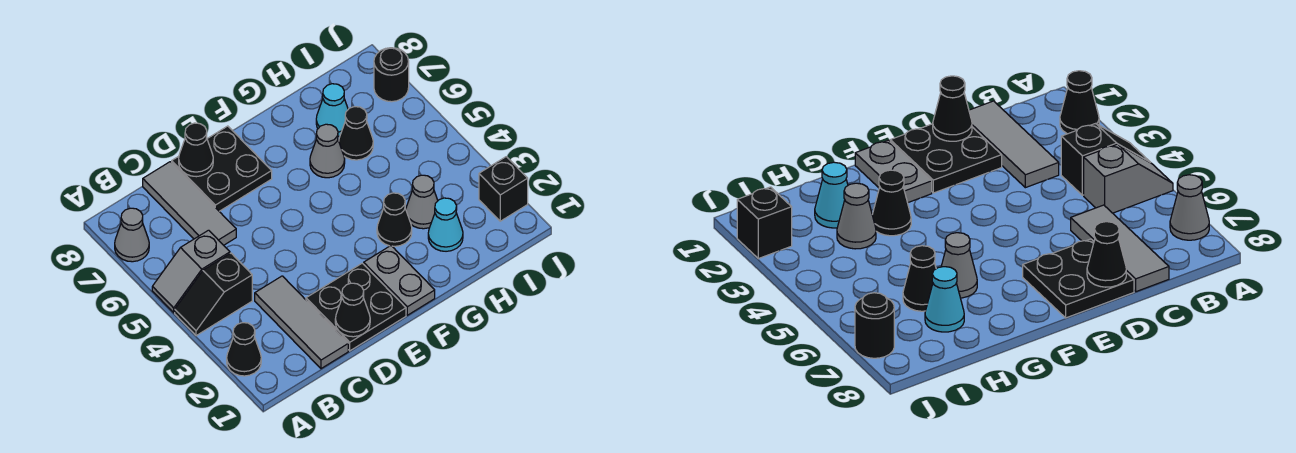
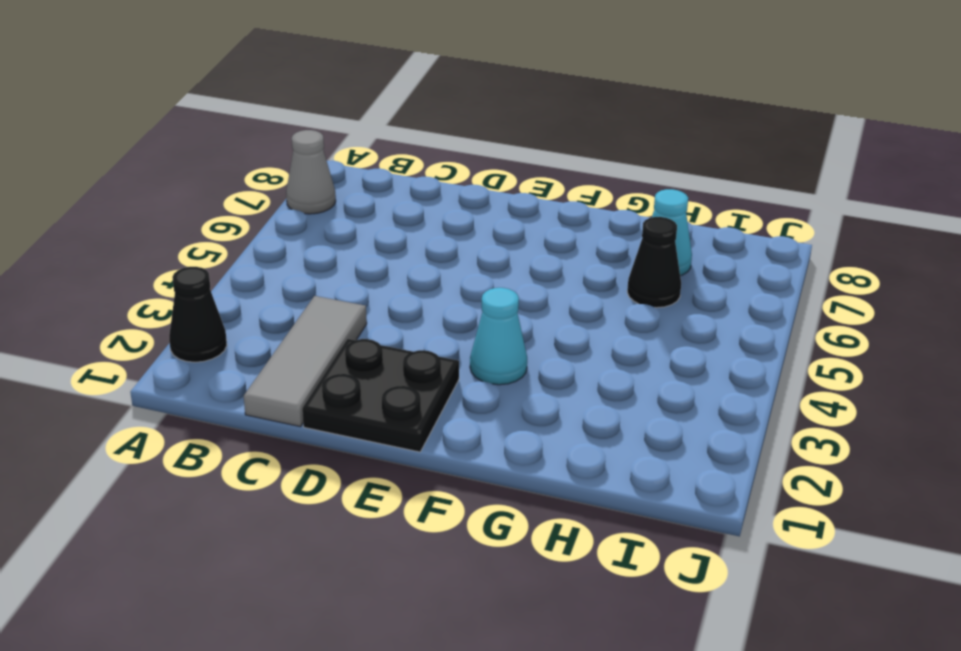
cyan cone F3 level 1 -> cyan cone H2 level 1
none -> black slope A4:B4 level 1 top B
none -> grey slope A5:B5 level 1 top B
none -> grey tile C6:C8 level 1

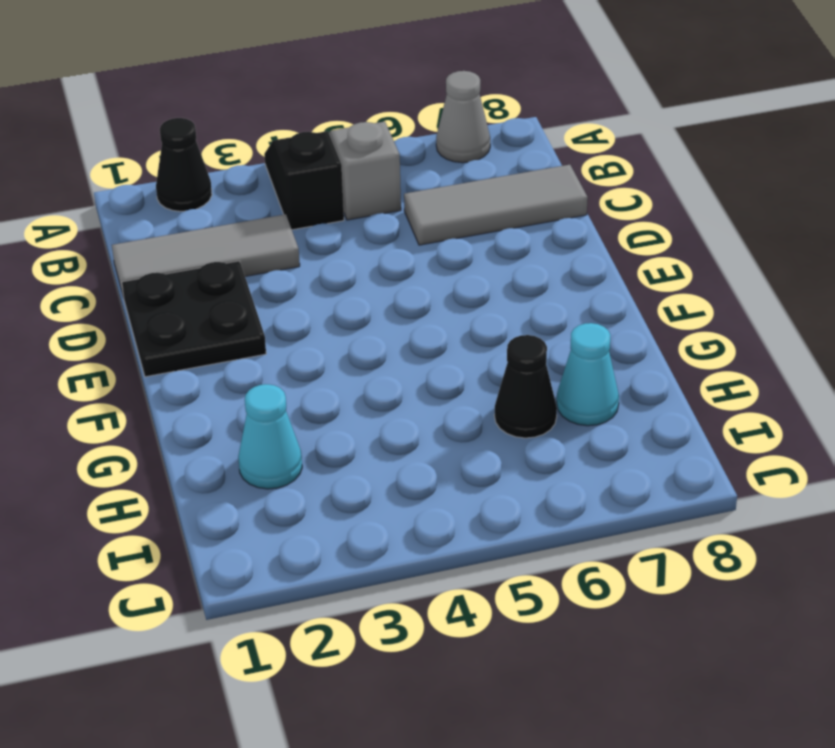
none -> black plate D7:E8 level 1
none -> grey plate F1:F2 level 1
none -> black cone G3 level 1

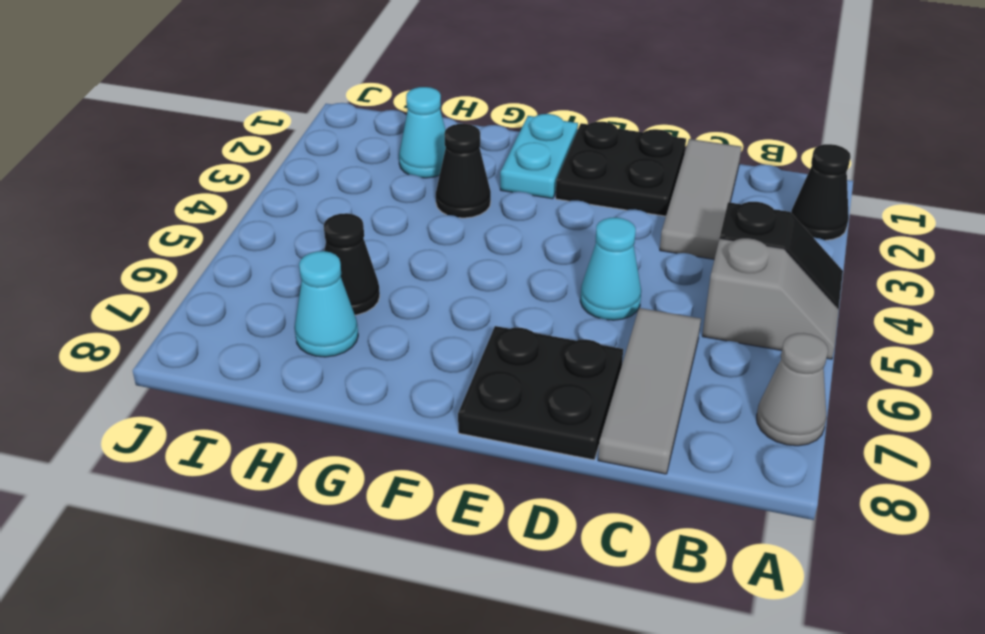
cyan cone D5 level 1 -> none
cyan plate F1:F2 level 1 -> grey plate F1:F2 level 1
none -> grey cone G6 level 1
none -> grey cone H3 level 1
none -> black brick J2 level 1

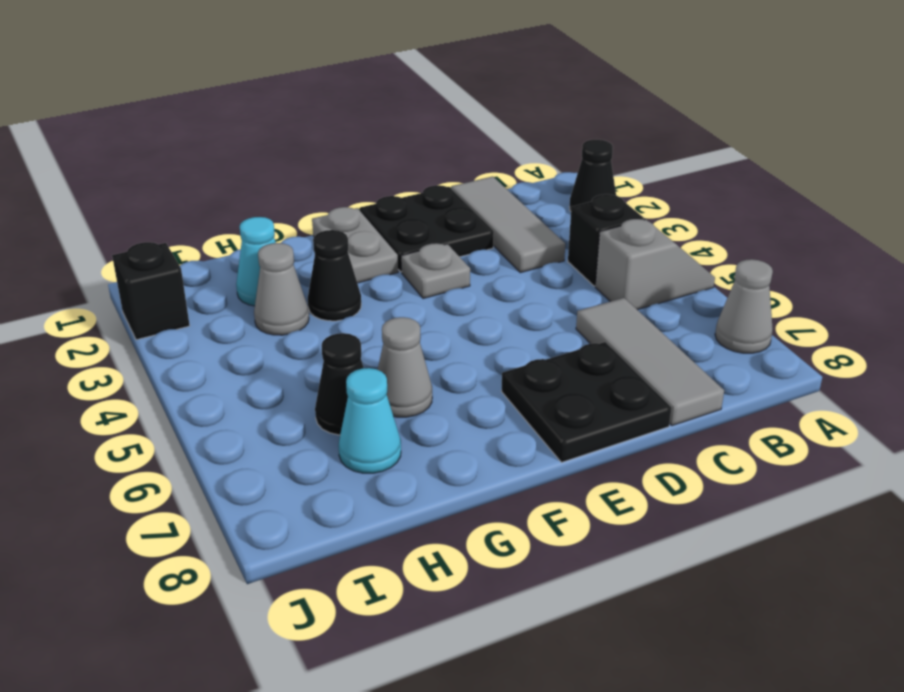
grey plate E3 level 1 -> none
none -> black round brick J7 level 1
none -> black cone D1 level 2
none -> black cone D8 level 2

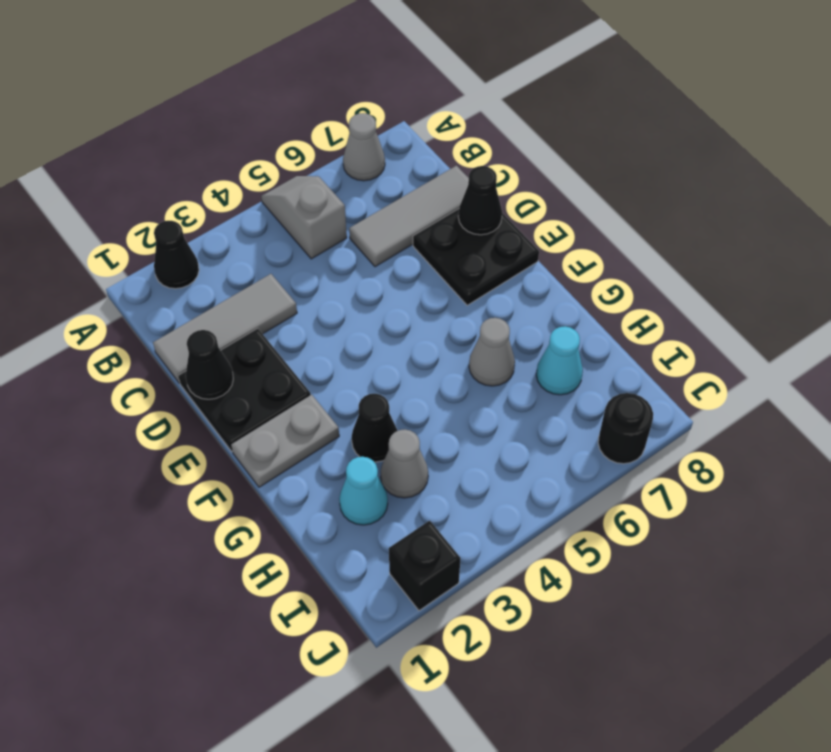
none -> black slope A4:B4 level 1 top B
none -> black cone H6 level 1

